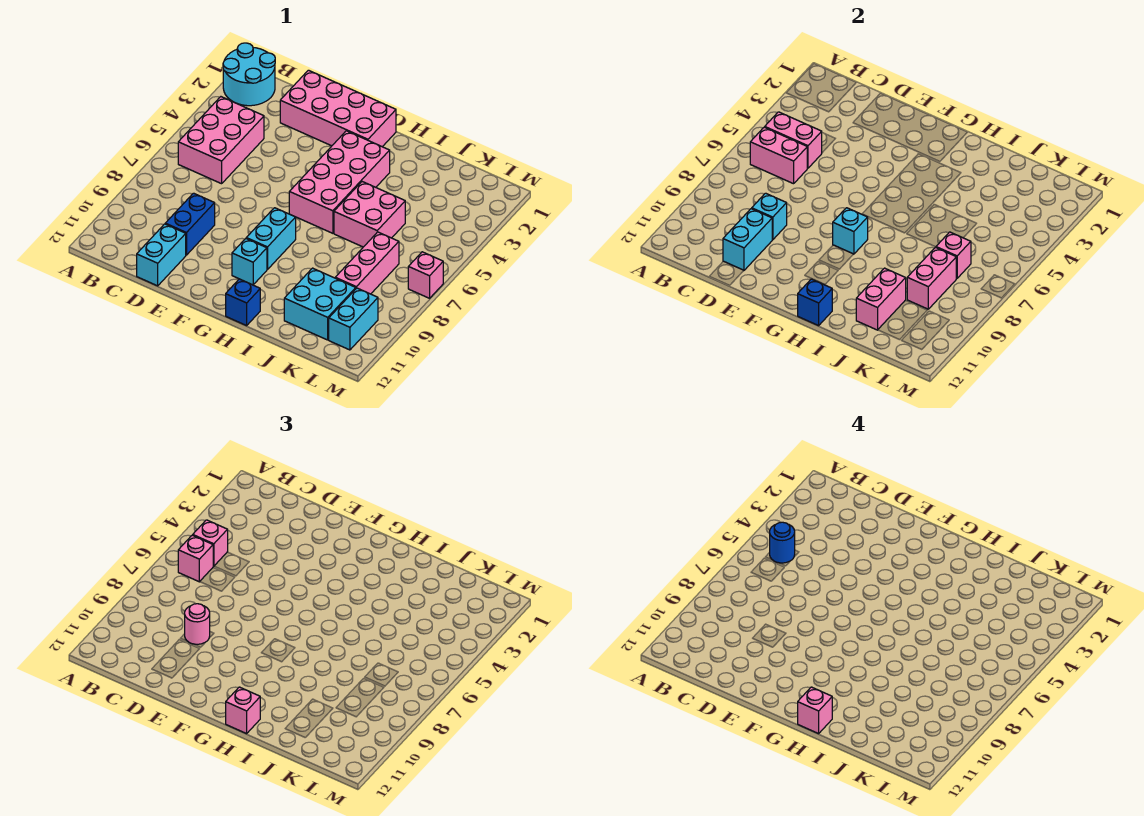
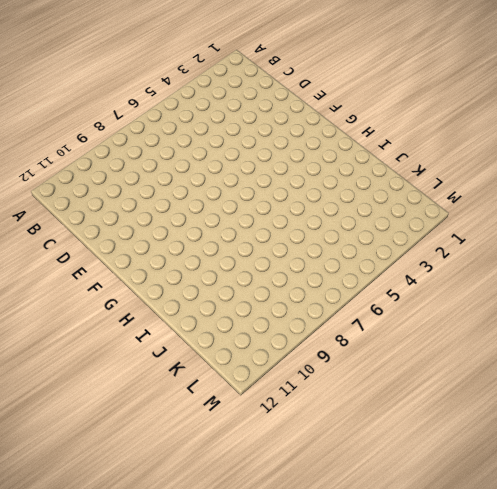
none -> cyan round brick A1:B2 level 1
none -> pink brick B4:C6 level 1
none -> pink brick D1:G2 level 1

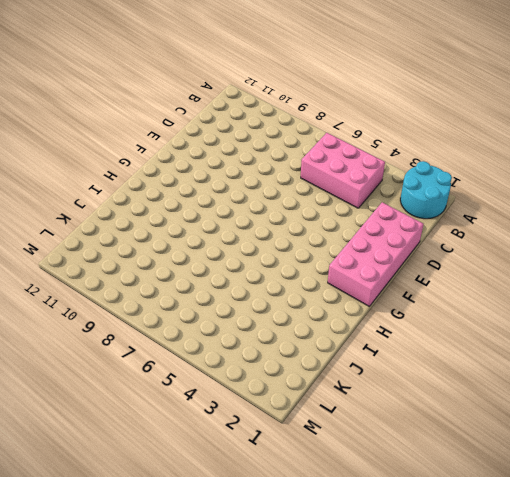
none -> blue brick D9:D10 level 1
none -> cyan brick D11:D12 level 1
none -> pink brick G3:H6 level 1

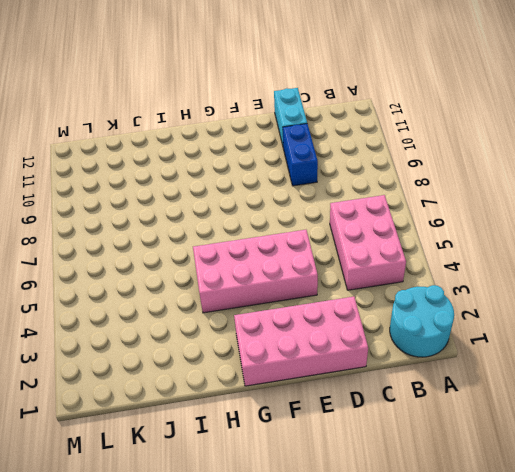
pink brick E4:H5 level 1 -> pink brick G3:H6 level 1
none -> cyan brick G8:G9 level 1
none -> cyan brick G10 level 1
none -> blue brick H12 level 1

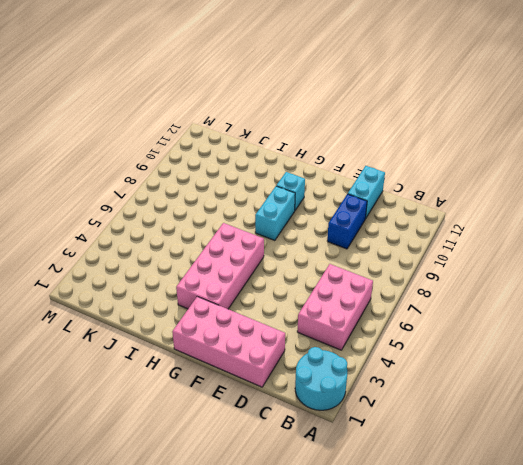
none -> blue brick H12 level 1
none -> pink brick I5:J6 level 1
none -> cyan brick J10:K11 level 1

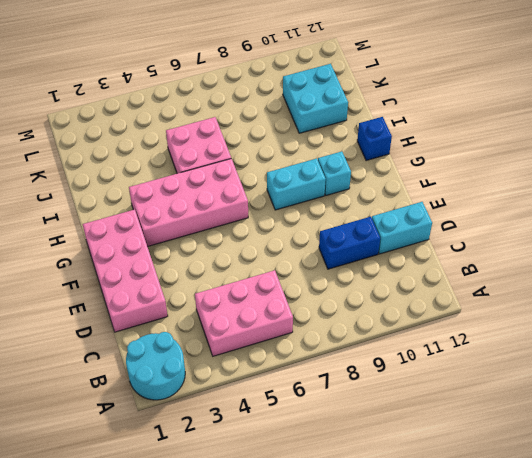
none -> pink brick K7:K9 level 1
none -> cyan brick L10:L11 level 1
none -> pink brick M7 level 1

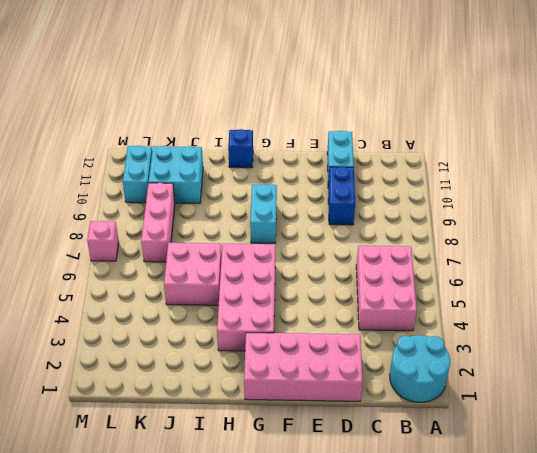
none -> cyan brick G10 level 1
none -> pink brick B5:C5 level 2
none -> pink brick B6:C6 level 2

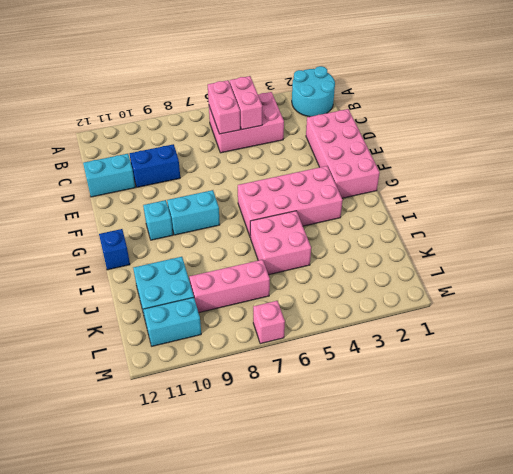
none -> cyan brick D9 level 2
none -> cyan brick D10:D11 level 2
none -> cyan brick G8 level 2

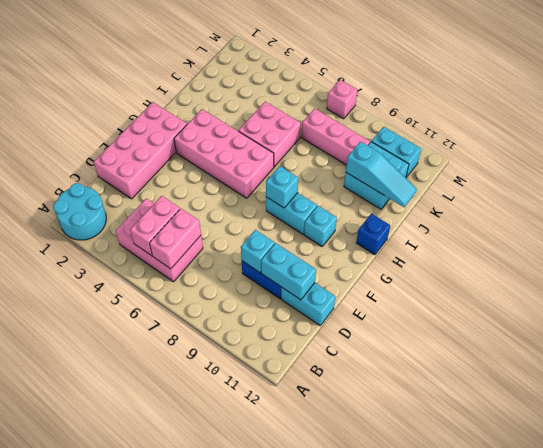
cyan slope J10:J12 level 2 top 10 -> pink brick J10:J11 level 2
none -> blue brick H12 level 2
none -> pink brick K7 level 2
none -> pink brick K8:K9 level 2

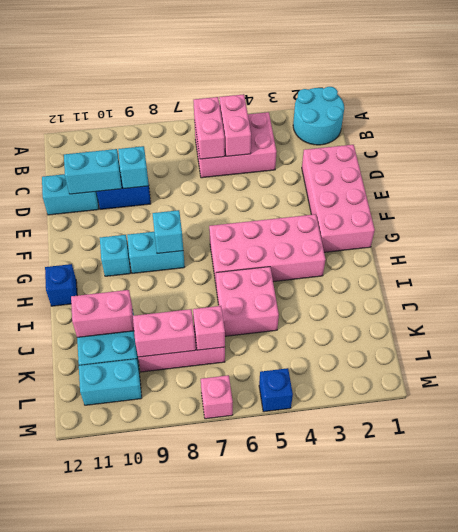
blue brick M5 level 1 -> blue brick H12 level 2
none -> pink brick B5 level 3
none -> pink brick B6 level 3
none -> pink round brick D9 level 3

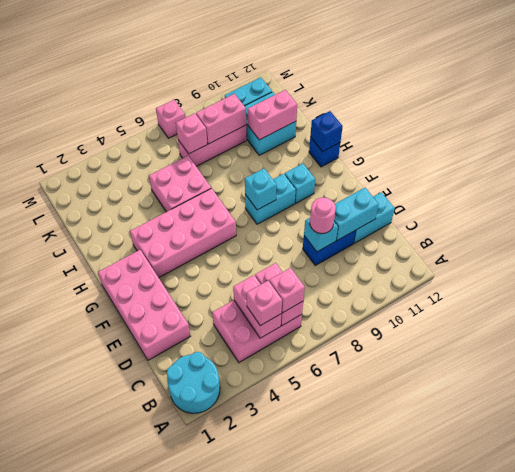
none -> pink brick H12 level 3
none -> blue round brick B5 level 4
none -> pink brick H12 level 4

